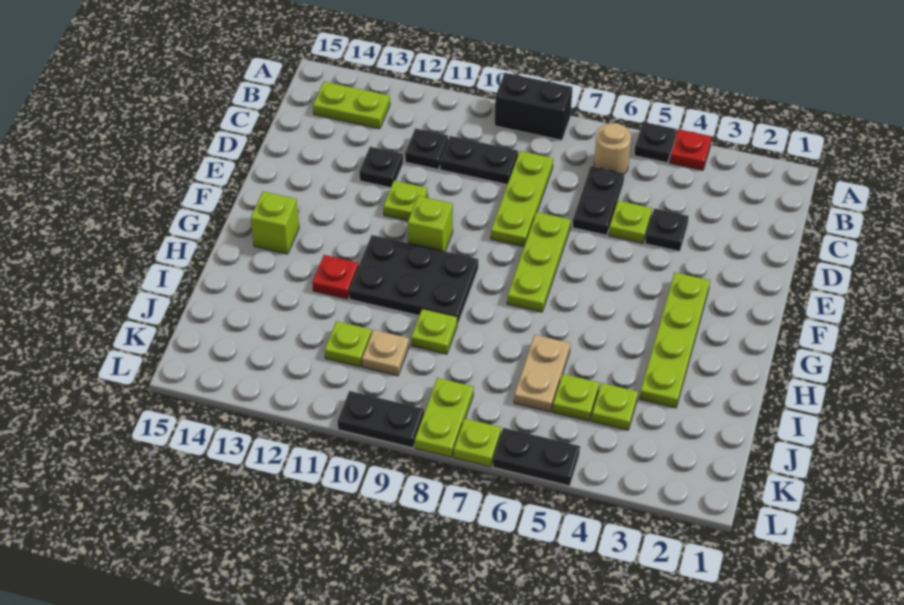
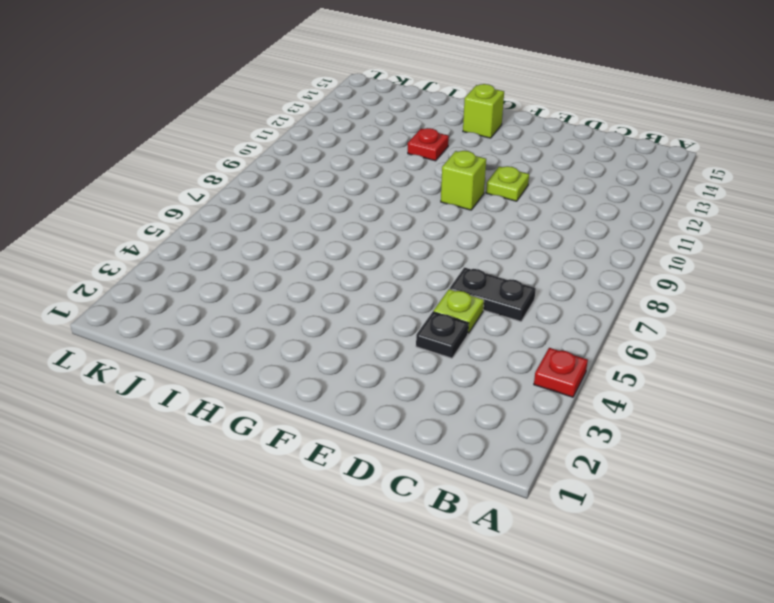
none -> black plate A5 level 1
none -> black brick A8:A9 level 1
none -> tan round brick B6 level 1

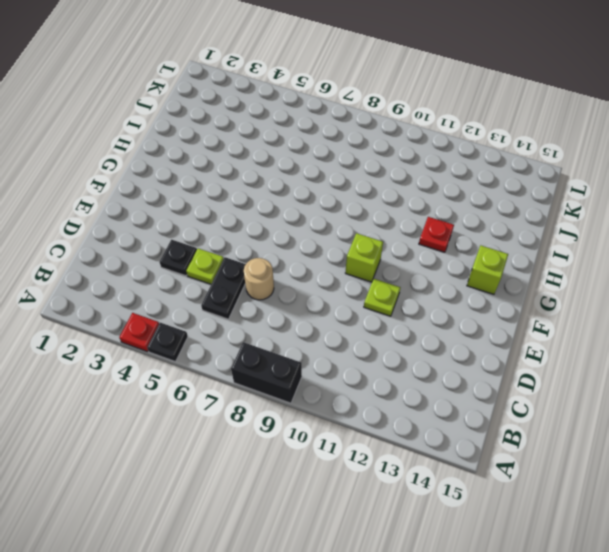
tan round brick D7 level 1 -> tan round brick B6 level 1
none -> lime plate B13:B14 level 1
none -> lime plate C8:E8 level 1
none -> black plate C9:C10 level 1

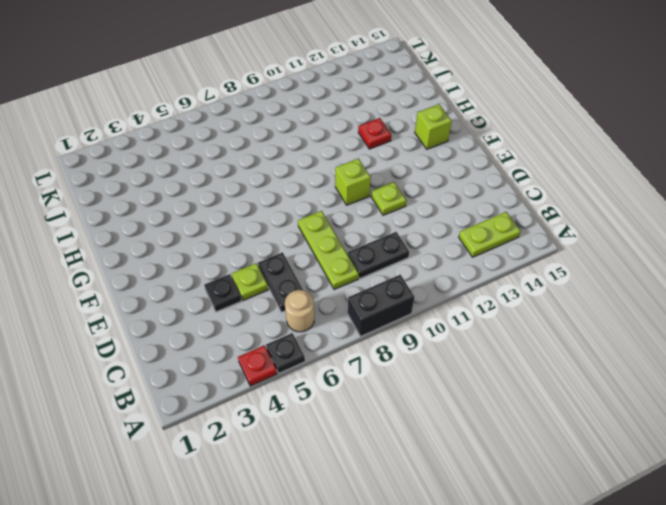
none -> black plate C11 level 1
none -> black plate D12 level 1
none -> lime plate E7:G7 level 1

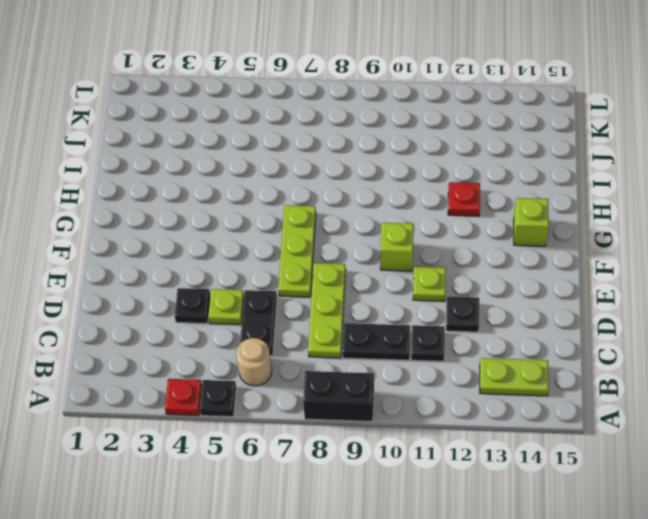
none -> lime plate F3:I3 level 1
none -> black plate G9:H11 level 1
none -> tan plate I6:J6 level 1

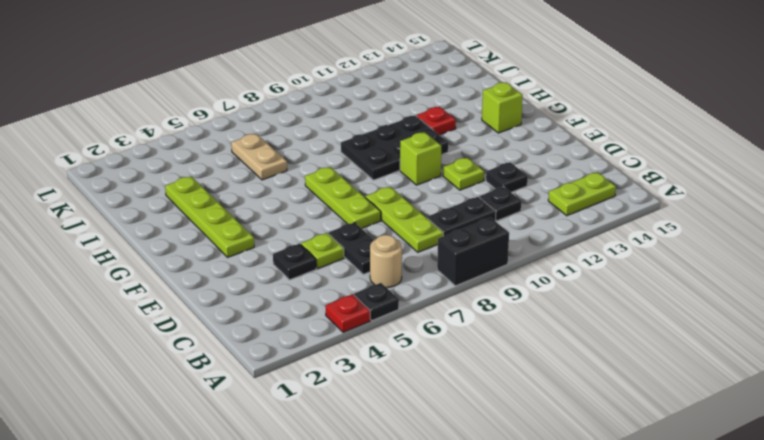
none -> lime plate I9 level 1
none -> lime plate J4 level 1
none -> lime plate J5 level 1

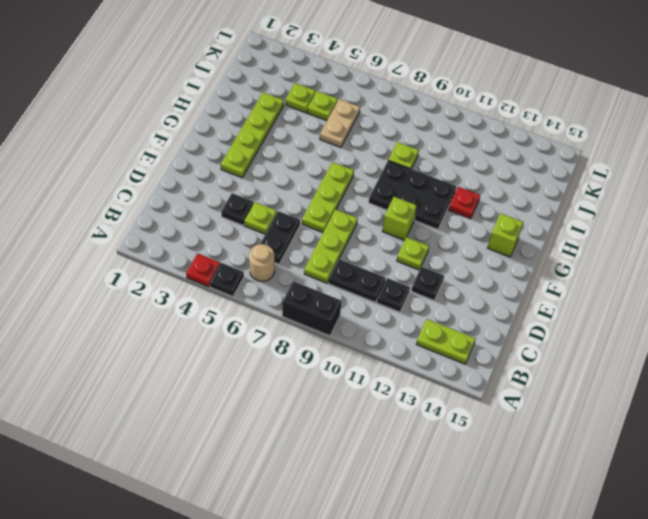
none -> tan plate J10 level 1
none -> lime plate J11 level 1
none -> lime plate K8:L8 level 1

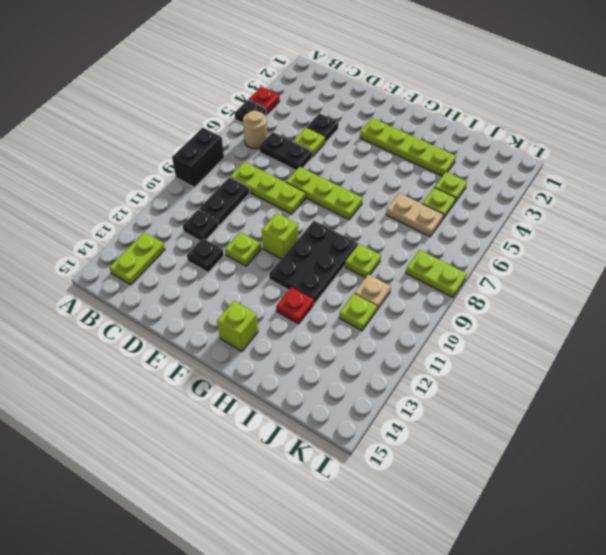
none -> black plate L5:L6 level 1
none -> lime plate L7 level 1
none -> black plate L9:L10 level 1

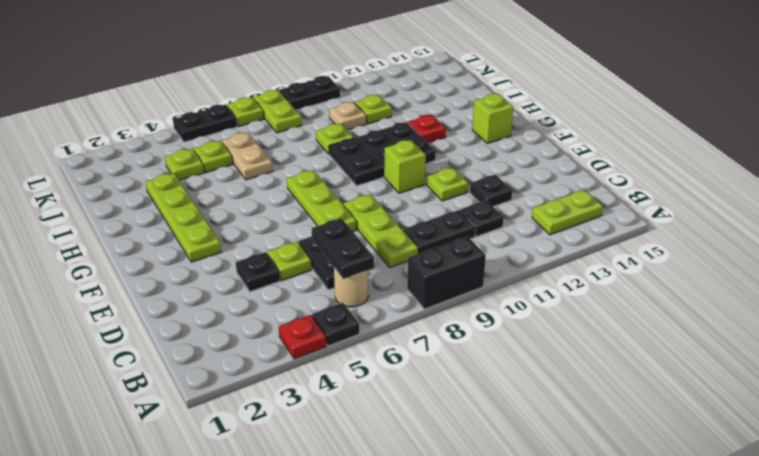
black plate B6:C6 level 2 -> none

